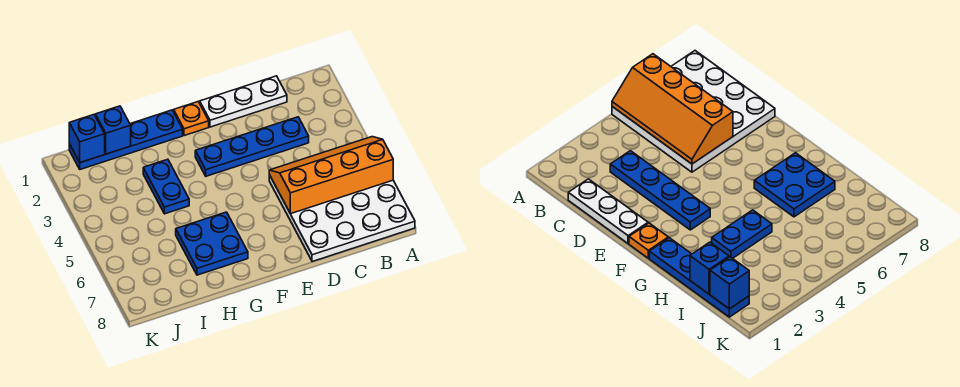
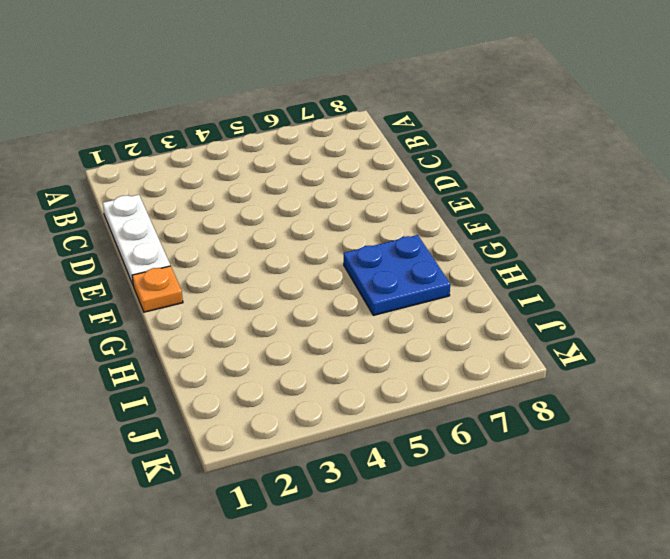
none -> white plate A5:D8 level 1
none -> blue plate C3:F3 level 1

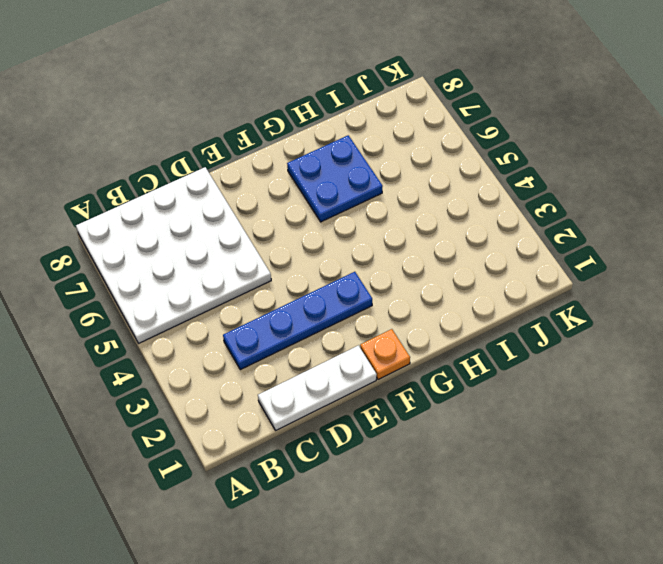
none -> blue plate G1:J1 level 1
none -> blue plate H3:H4 level 1

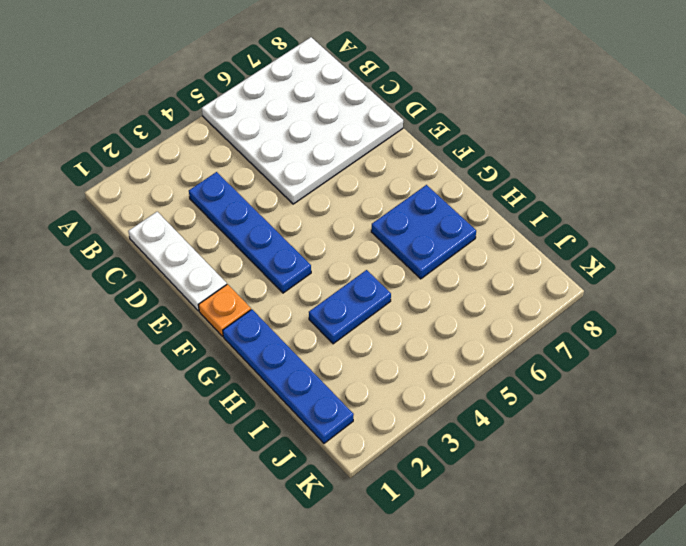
none -> orange slope A5:D6 level 2 top 6
none -> blue brick I1 level 2

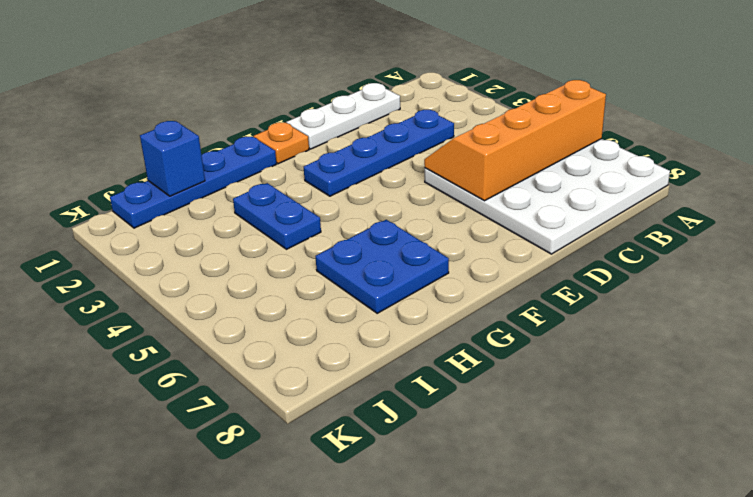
none -> blue brick J1 level 2

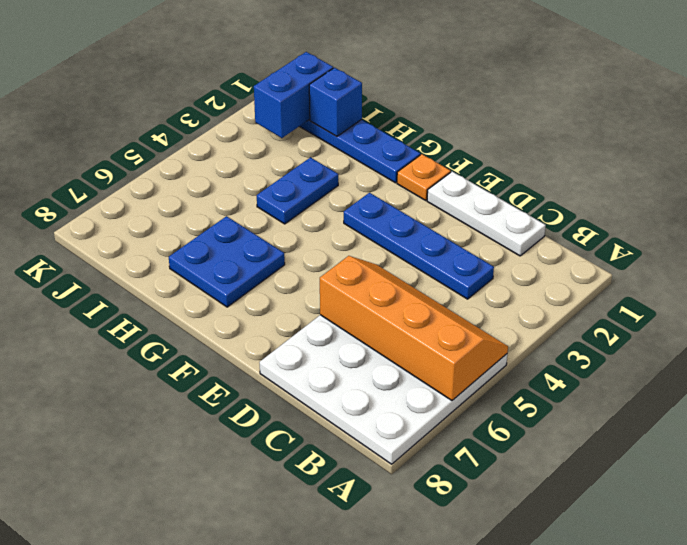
blue brick J1:J2 level 2 -> blue brick J1 level 2

